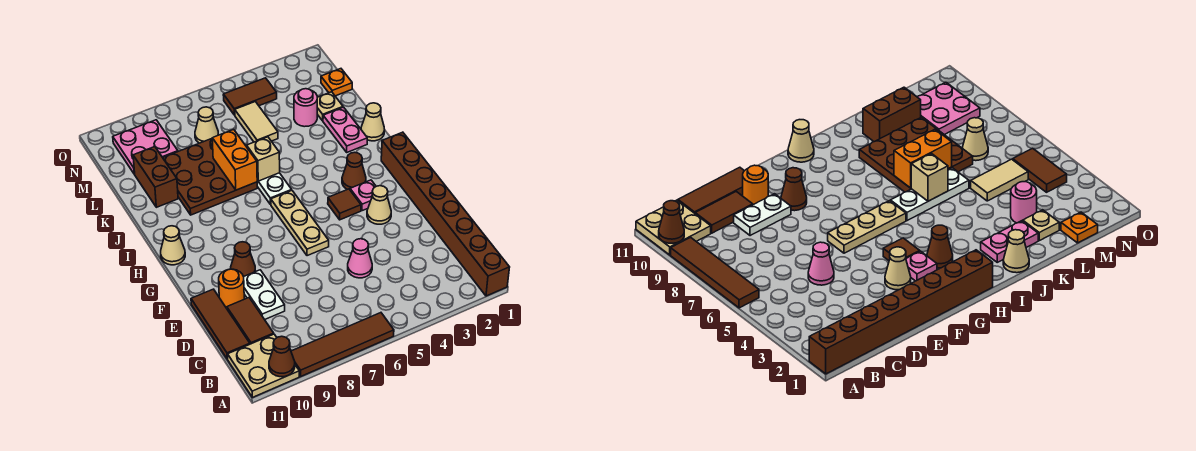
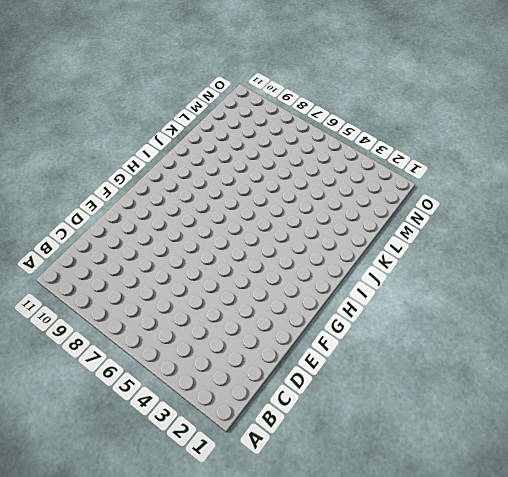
none -> brown brick A1:H1 level 1
none -> brown tile A6:A9 level 1
none -> tan plate A10:B11 level 1
none -> brown tile C10:D10 level 1

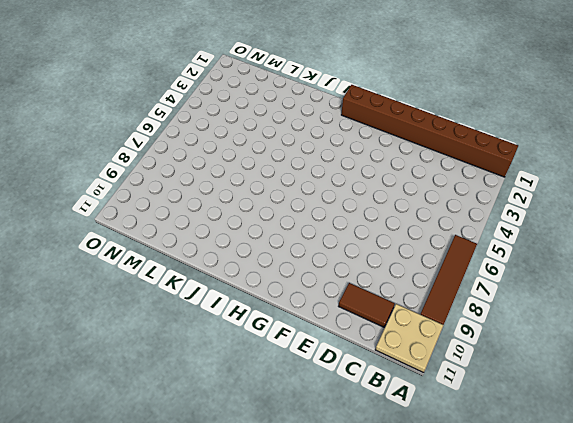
none -> brown tile C11:E11 level 1
none -> pink cone D5 level 1
none -> white plate D9:E9 level 1
none -> orange round brick E10 level 1

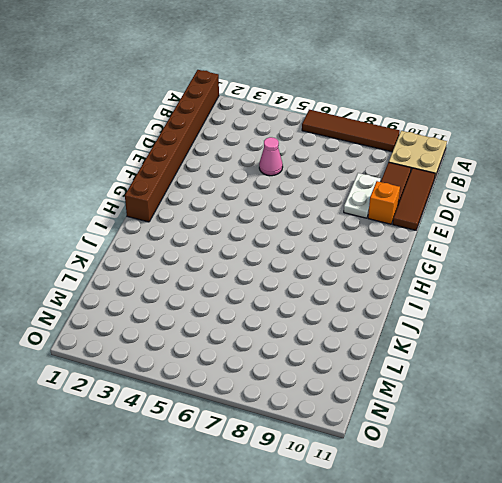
orange brick E10 level 1 -> orange round brick E10 level 1
none -> tan cone F3 level 1
none -> tan plate F6:H6 level 1
none -> brown cone F9 level 1
none -> pink plate G3 level 1

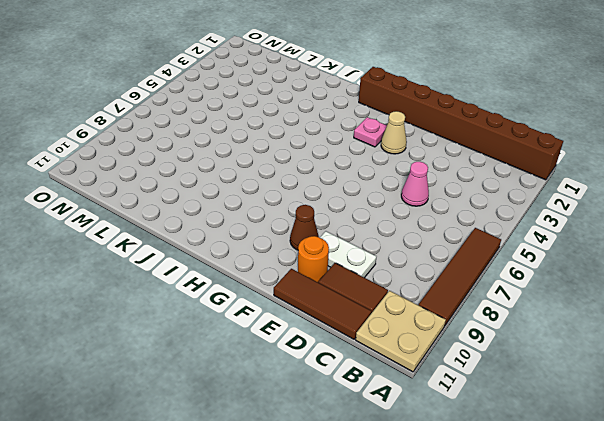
none -> tan plate F6:H6 level 1
none -> brown tile G4 level 1
none -> brown cone H3 level 1
none -> tan cone H11 level 1

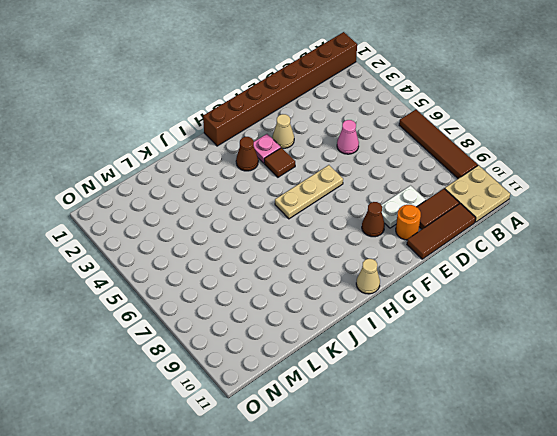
none -> white plate I6:K6 level 1
none -> tan cone J1 level 1
none -> pink plate J2:K2 level 1
none -> brown plate J7:L9 level 1

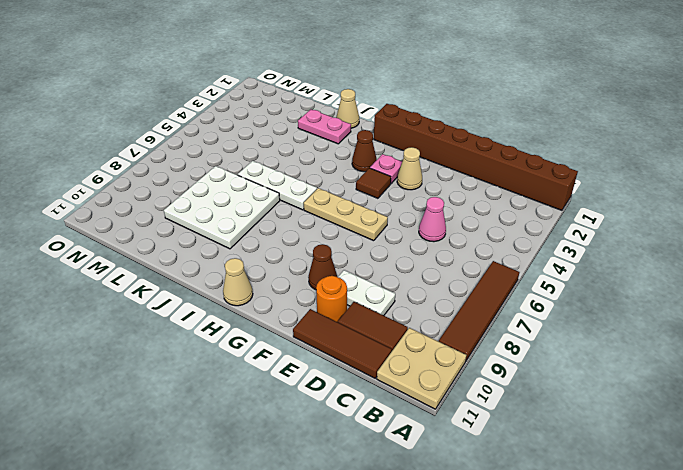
white plate J7:L9 level 1 -> brown plate J7:L9 level 1
none -> brown brick K10:L10 level 1
none -> tan plate L2 level 1
none -> pink round brick L3 level 1
none -> tan tile L5:M5 level 1

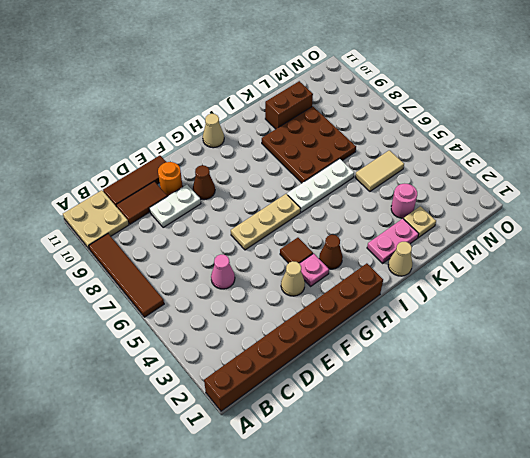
none -> orange plate M1 level 1
none -> tan cone M7 level 1
none -> pink plate M9:N10 level 1
none -> brown tile N4:N5 level 1

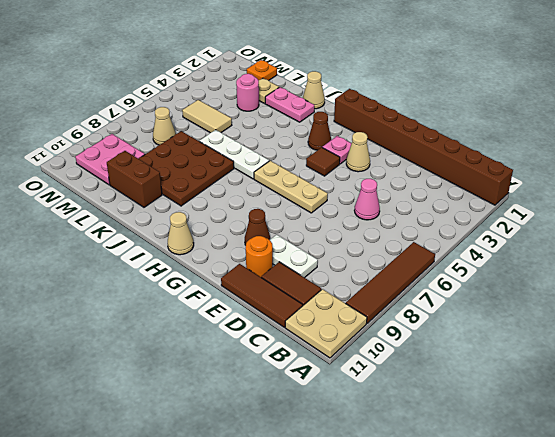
none -> brown tile N4:N5 level 1
none -> brown cone A10 level 2
none -> tan brick J6 level 2
none -> orange brick J7:K7 level 2

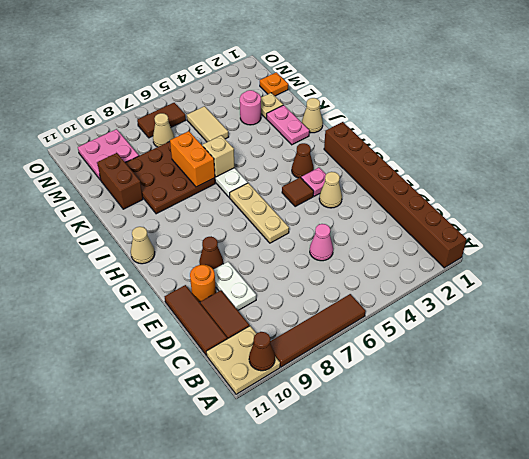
brown tile N6:N7 level 1 -> brown tile N4:N5 level 1

